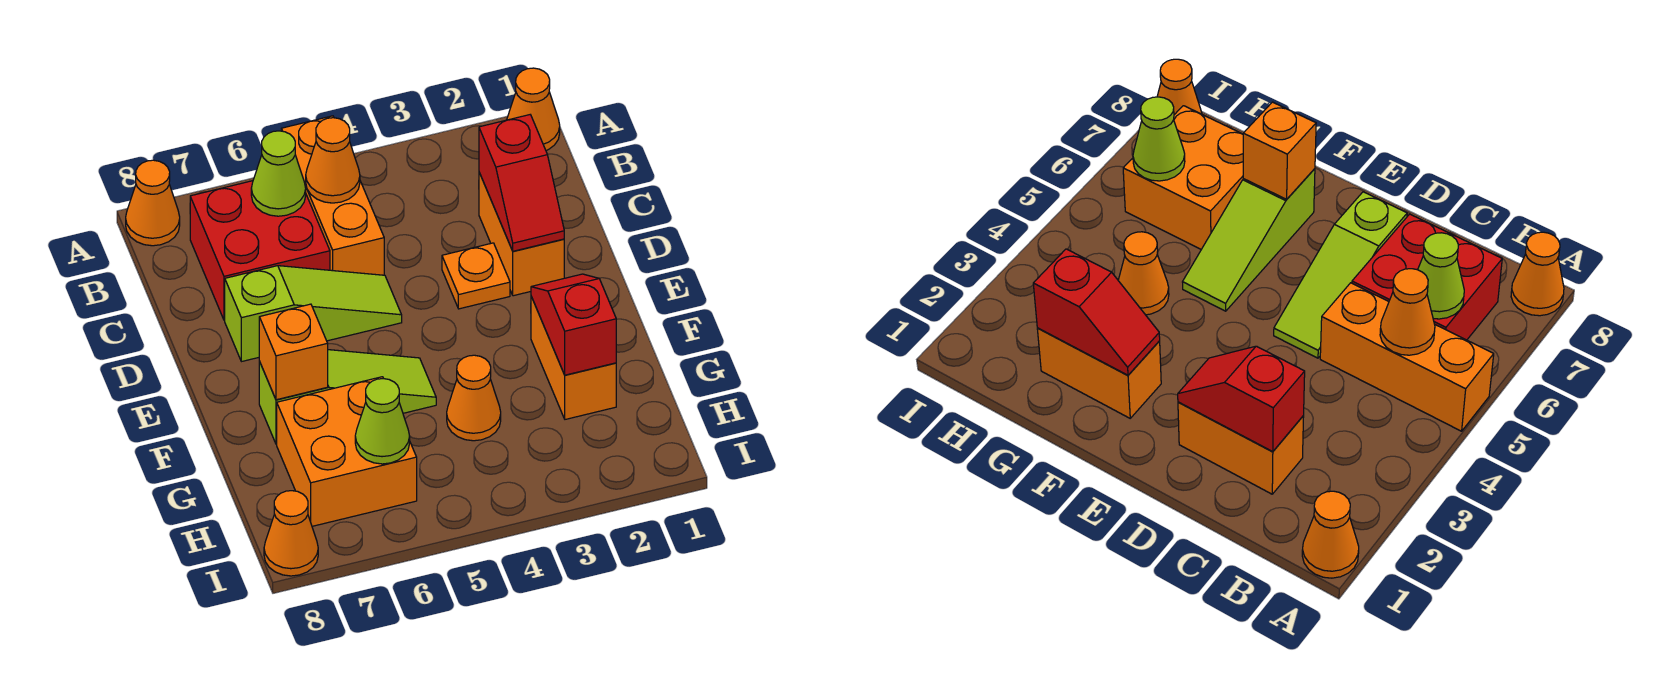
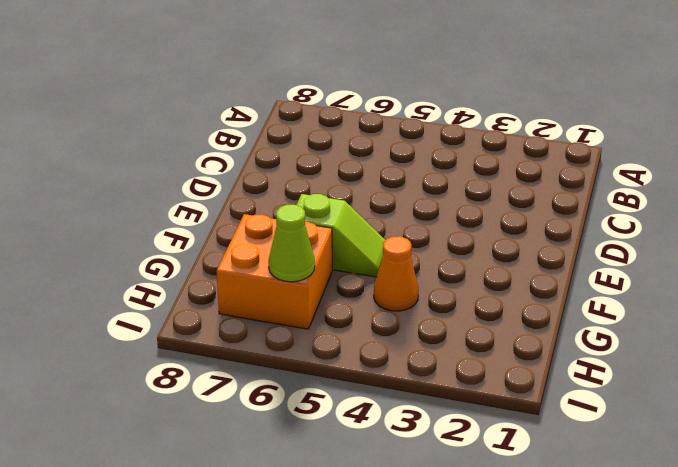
lime slope F5:F6 level 1 top 6 -> lime slope F5:F7 level 1 top 7
none -> orange cone A1 level 1
none -> orange brick A5:C5 level 1
none -> orange cone A8 level 1

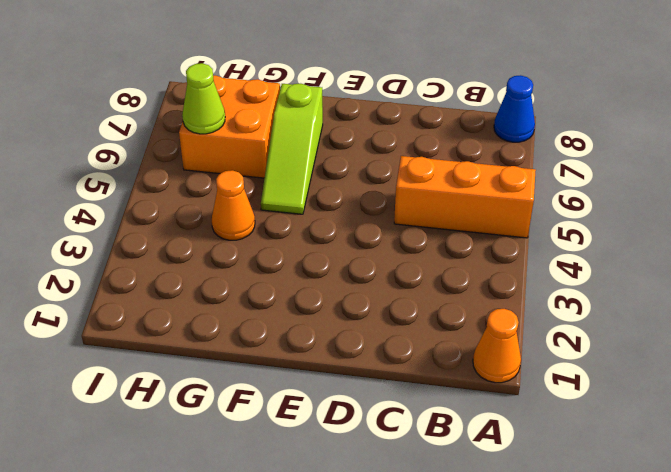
blue cone A8 level 1 -> orange cone A8 level 1
none -> red brick B6:C7 level 1
none -> orange brick C2:D2 level 1
none -> orange plate D3 level 1

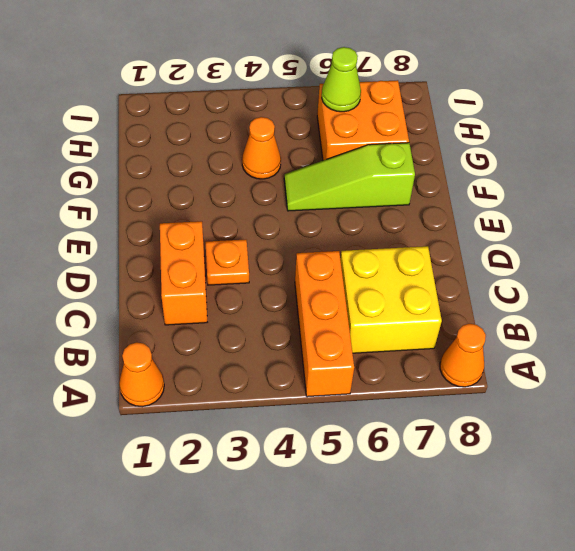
yellow brick B6:C7 level 1 -> red brick B6:C7 level 1
none -> lime slope D5:D7 level 1 top 7
none -> orange brick F2:G2 level 1
none -> orange cone I8 level 1

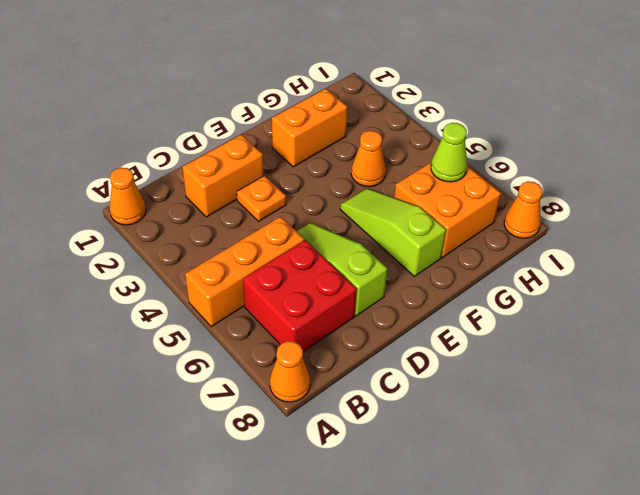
none -> orange cone B5 level 2
none -> lime cone B6 level 2
none -> red slope C2:D2 level 2 top C

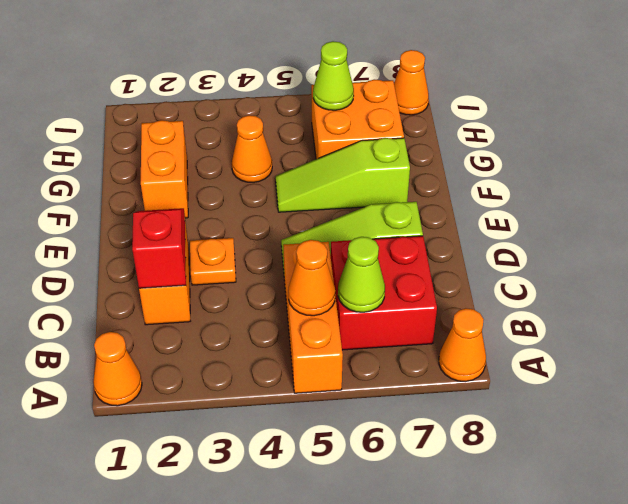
none -> red slope F2:G2 level 2 top G
none -> orange brick F7 level 2

